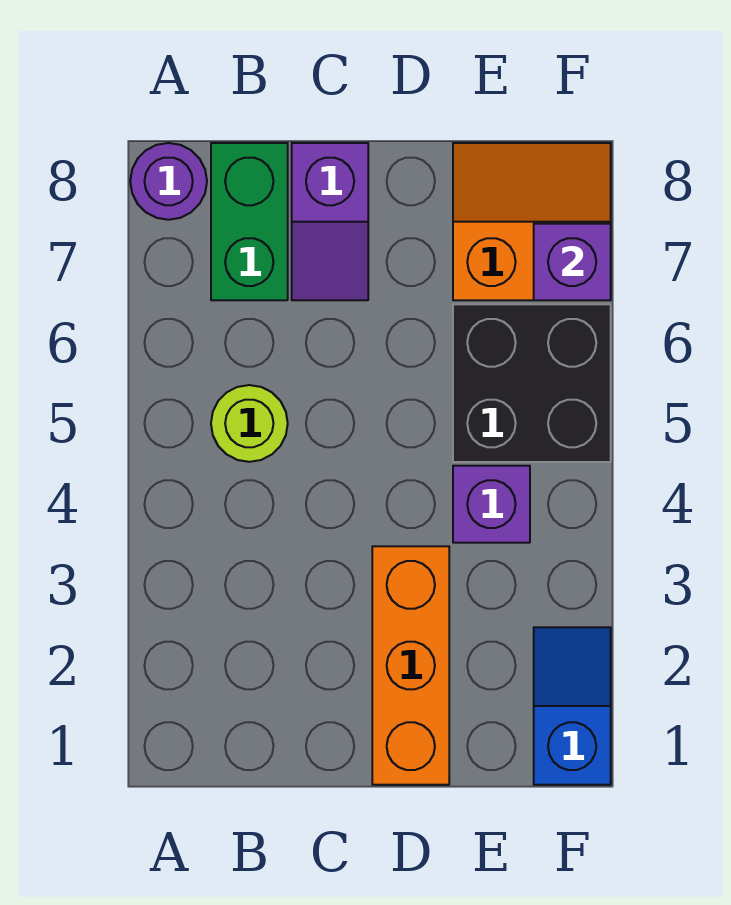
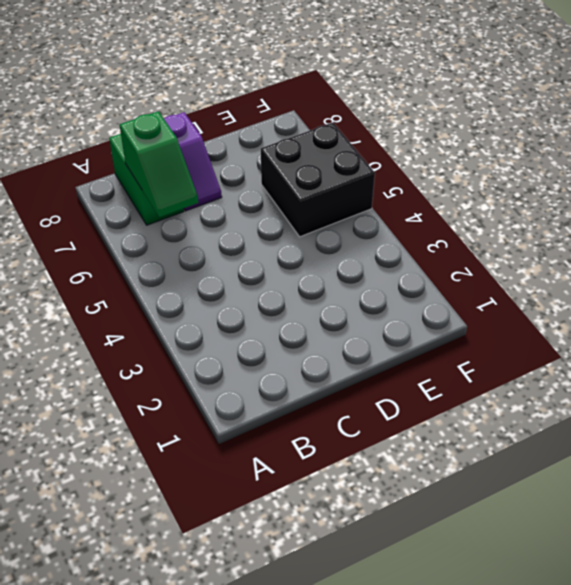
green slope B6:B7 level 2 top 7 -> none
none -> purple round brick A8 level 1
none -> lime round brick B5 level 1

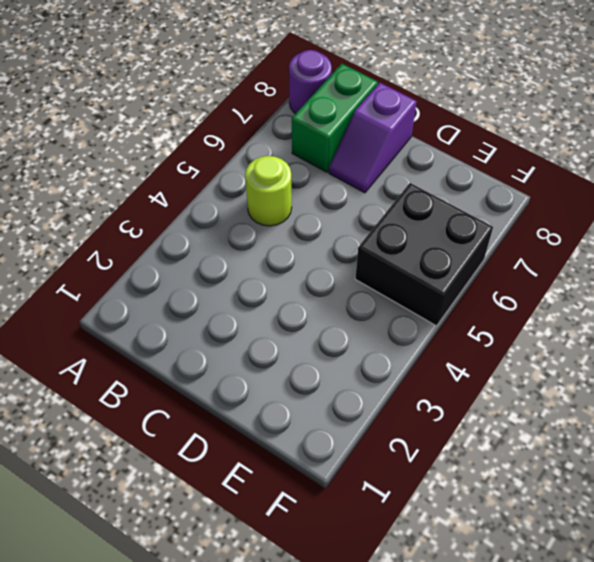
none -> orange brick D1:D3 level 1
none -> purple brick E4 level 1

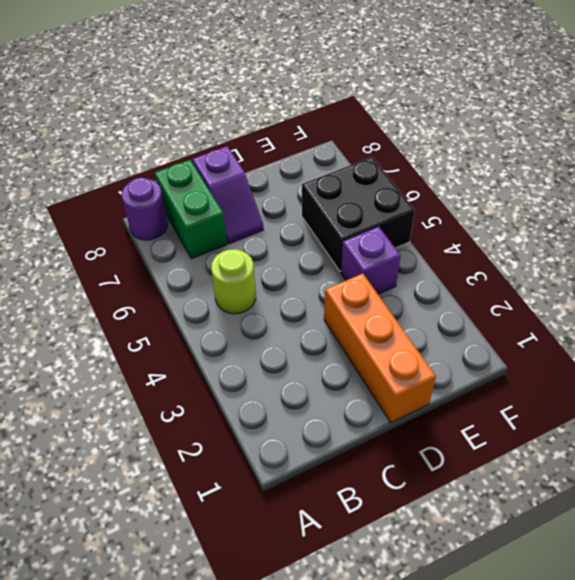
none -> orange slope E7:F8 level 1 top 7
none -> blue slope F1:F2 level 1 top 1

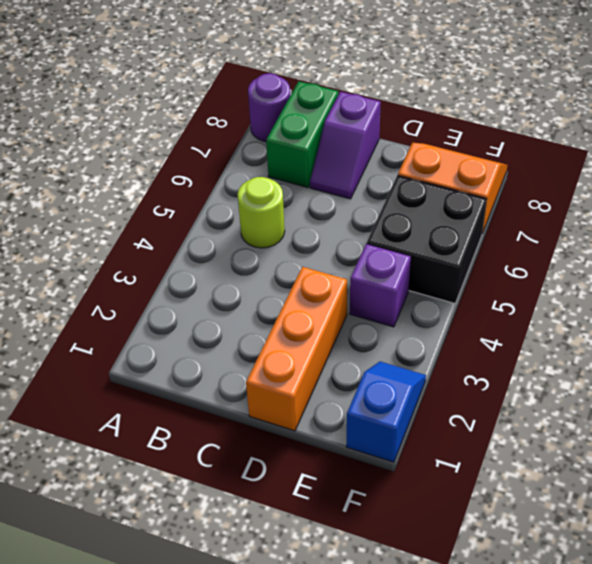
none -> purple brick F7 level 2

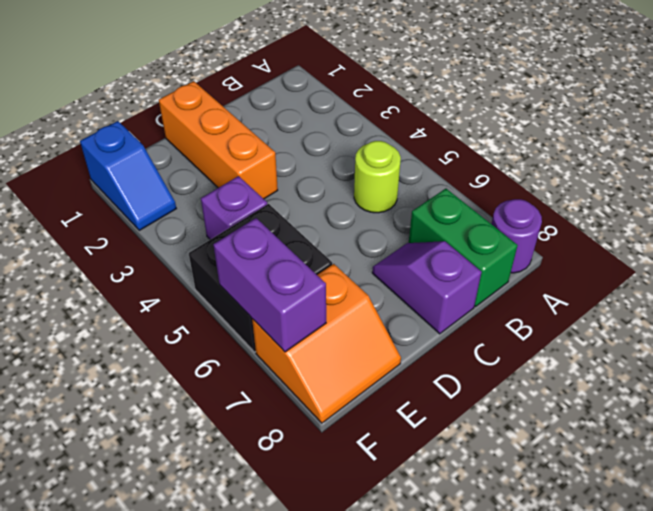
purple brick F6:F7 level 2 -> purple brick F7 level 2

